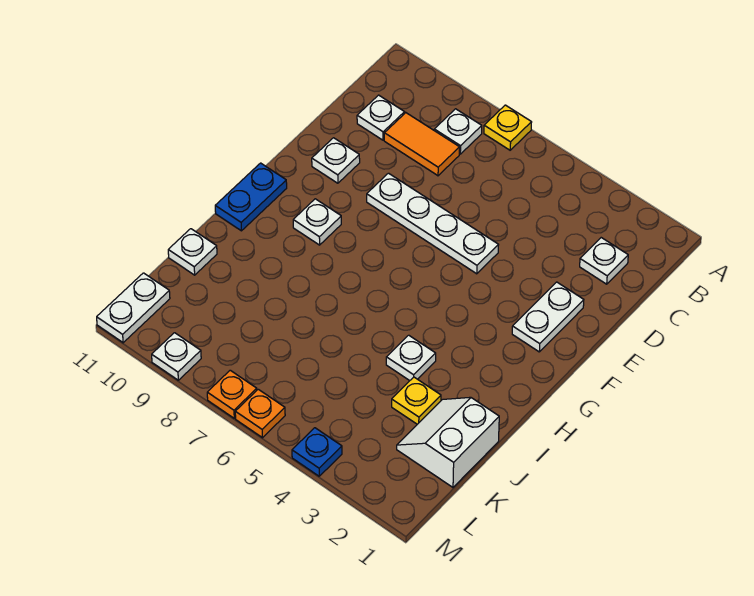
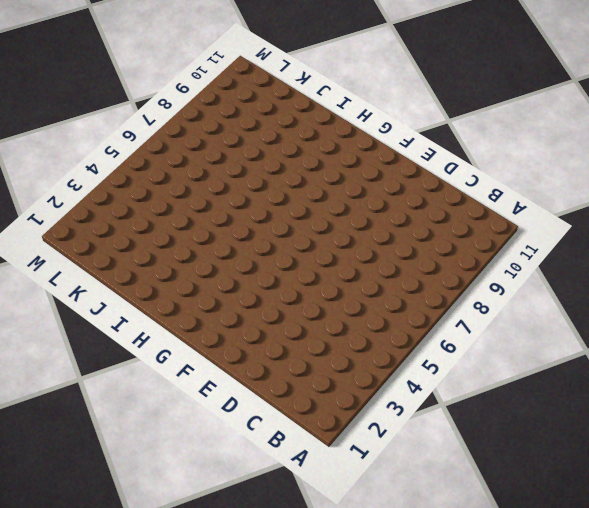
none -> yellow plate A7 level 1
none -> white plate B8 level 1
none -> white plate C2 level 1

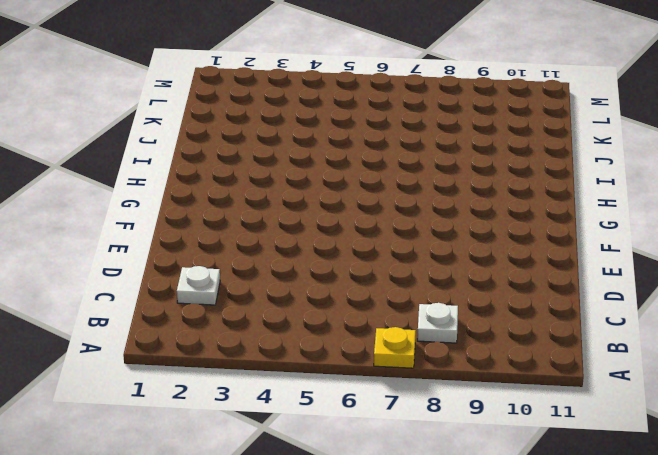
none -> orange tile C8:C9 level 1
none -> white plate C10 level 1
none -> white plate E2:F2 level 1

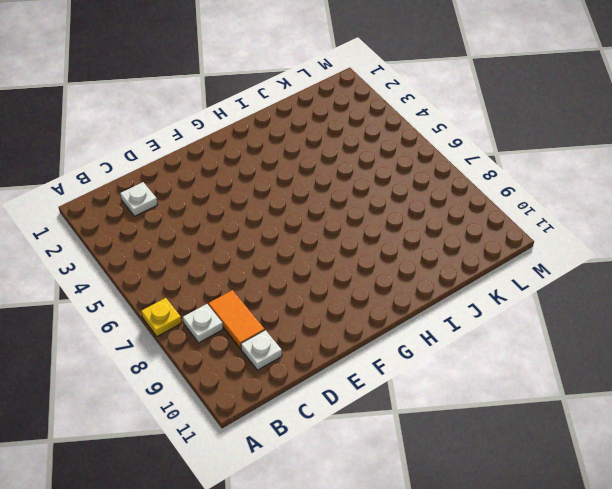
none -> white plate E2:F2 level 1
none -> white plate E5:E8 level 1
none -> white plate E10 level 1

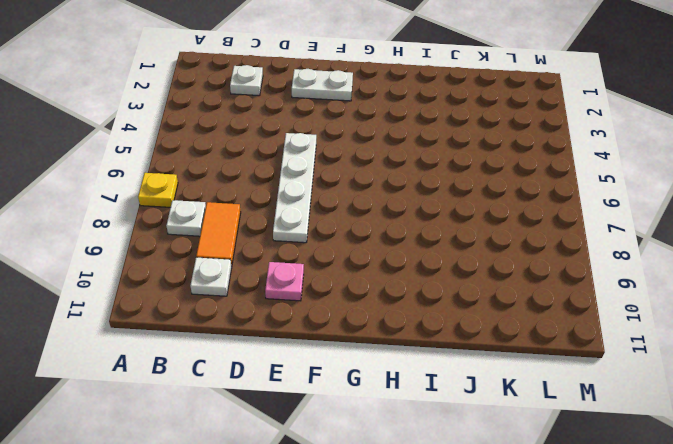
pink plate E10 level 1 -> white plate E10 level 1
none -> white plate G9 level 1
none -> blue plate G11:H11 level 1
none -> white plate I4 level 1

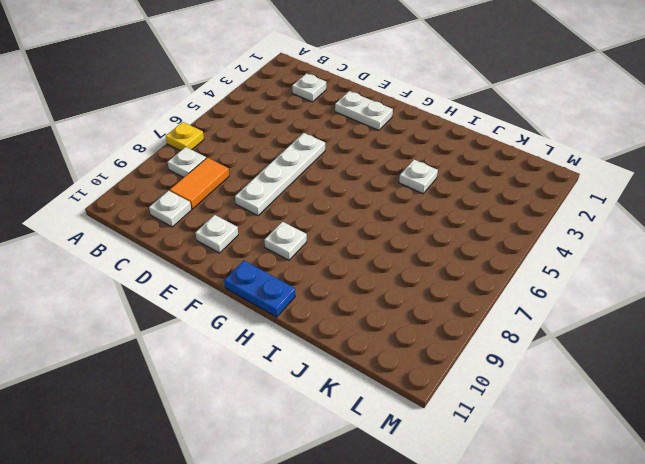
none -> white slope J1:K2 level 1 top 1
none -> yellow plate J3 level 1
none -> white plate J11 level 1

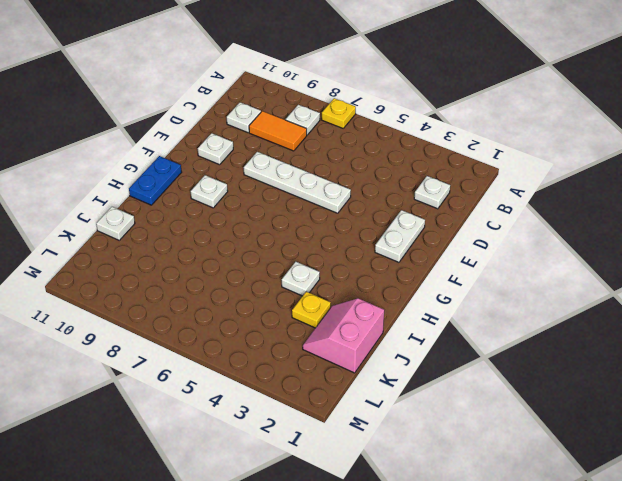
pink slope J1:K2 level 1 top 1 -> white slope J1:K2 level 1 top 1
none -> white plate L11:M11 level 1
none -> blue plate M4 level 1
none -> orange plate M6 level 1

